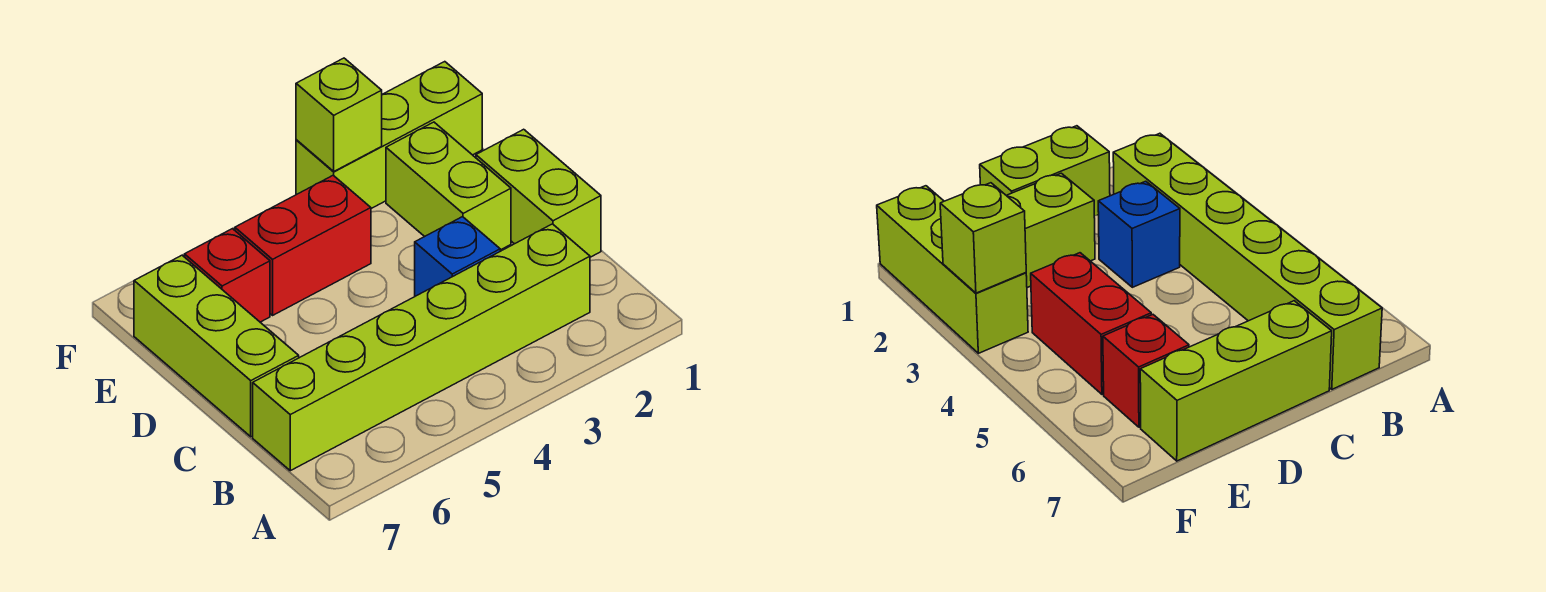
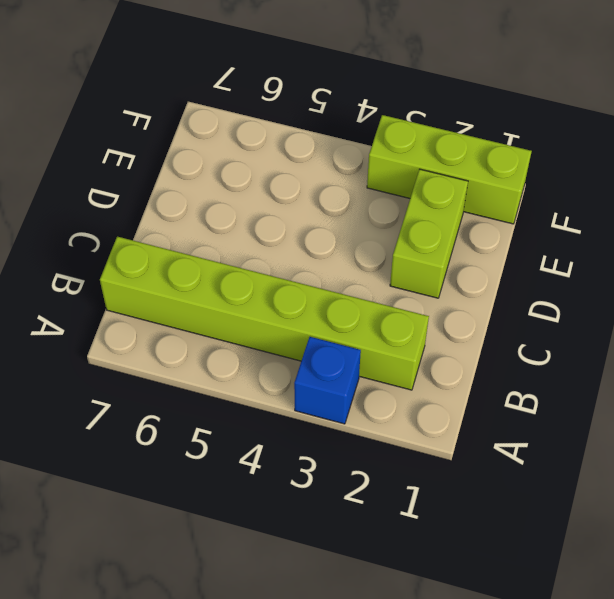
blue brick A3 level 1 -> blue brick C3 level 1
none -> lime brick C1:D1 level 1
none -> lime brick C7:E7 level 1

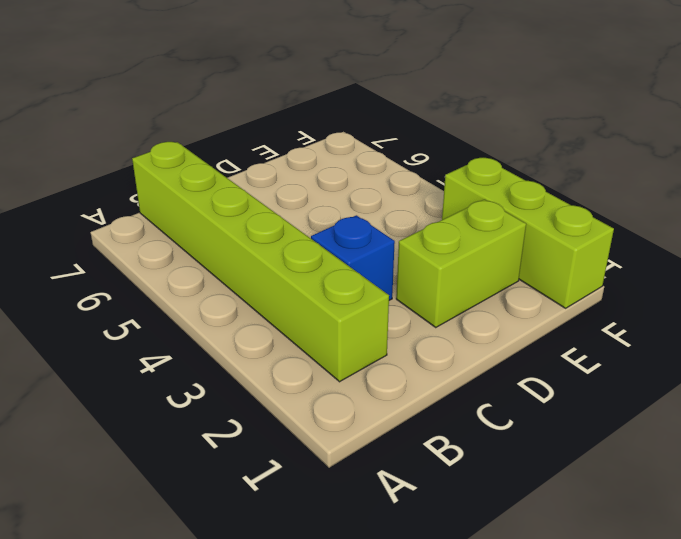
none -> lime brick C1:D1 level 1
none -> lime brick C7:E7 level 1

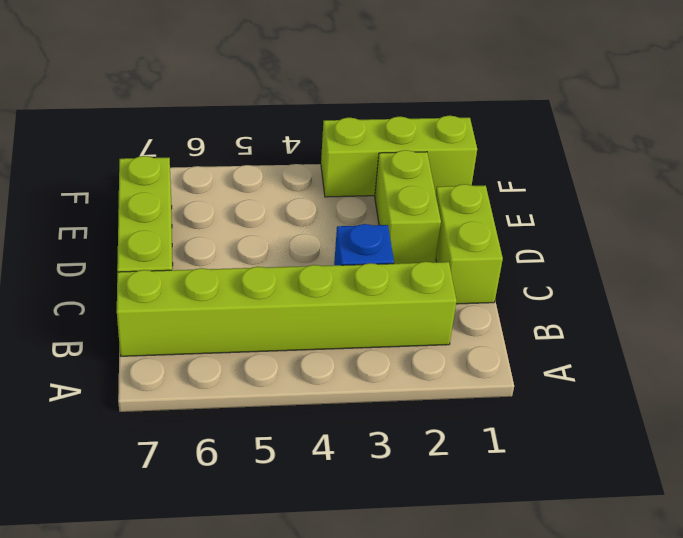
none -> red brick E4:E5 level 1
none -> red brick E6 level 1

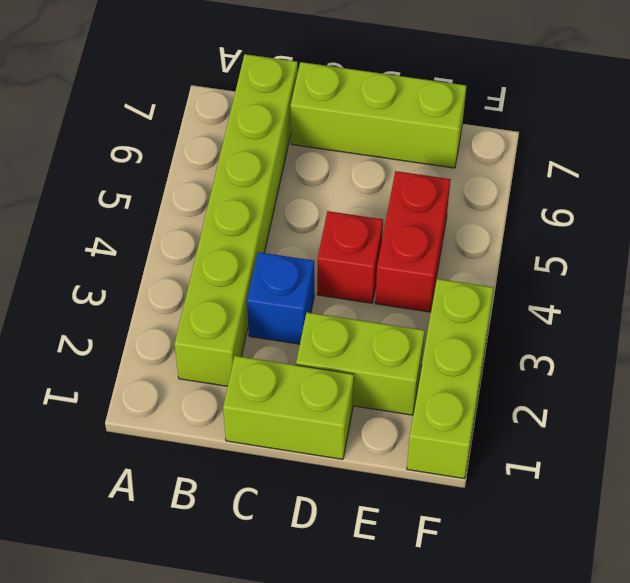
red brick D4 level 1 -> red brick E6 level 1
none -> lime brick F3 level 2

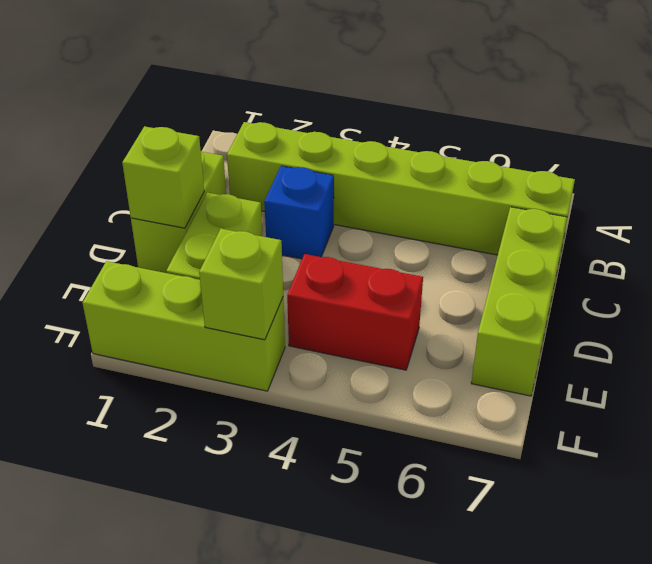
lime brick D1 level 2 -> none
none -> red brick E6 level 1

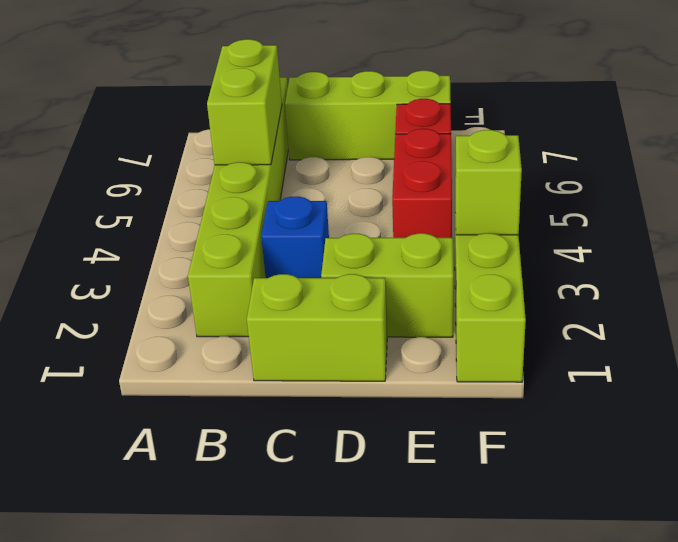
lime brick B5:B6 level 2 -> none

